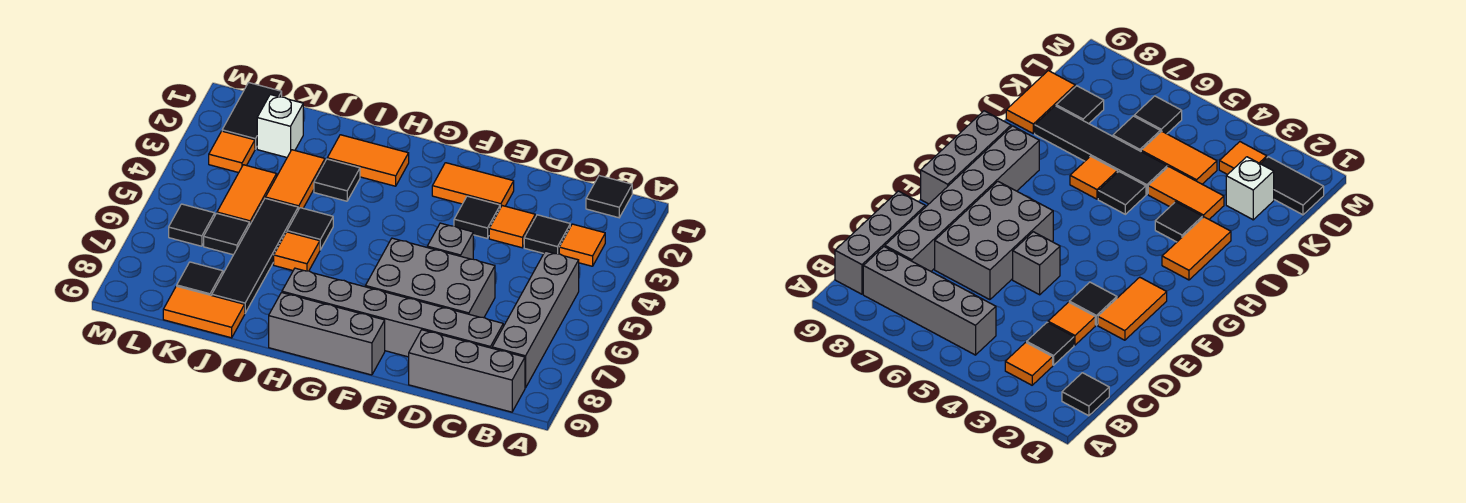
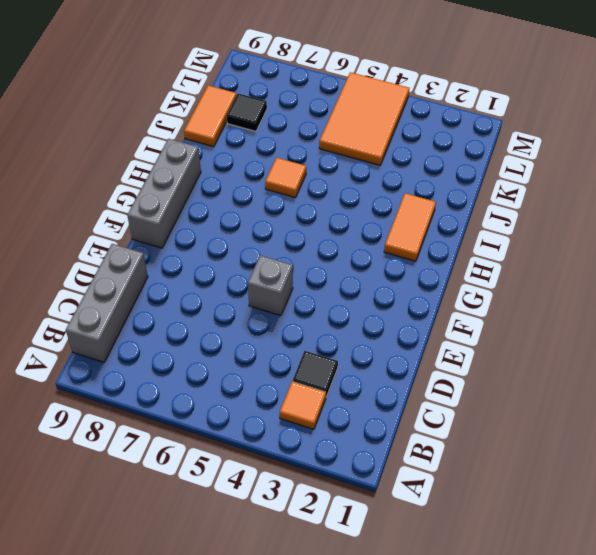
orange tile K4:M5 level 1 -> orange tile K4:K5 level 1
none -> black tile B1 level 1
none -> grey brick B5:B8 level 1
none -> grey brick C8:H8 level 1

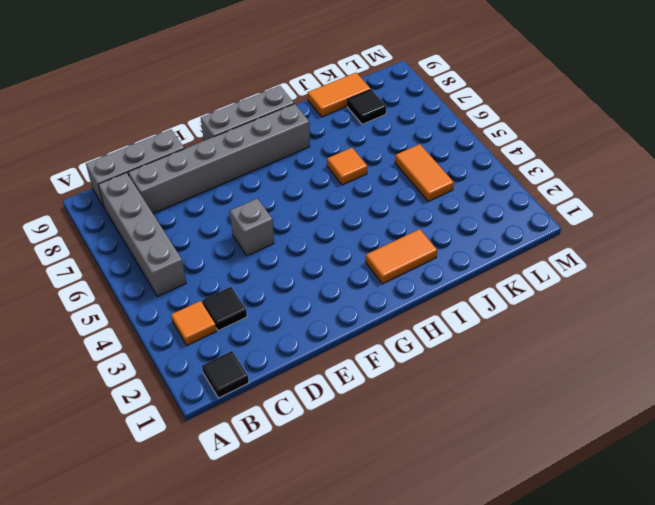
none -> orange tile D3 level 1
none -> grey brick D6:F7 level 1
none -> orange tile E2:F2 level 1

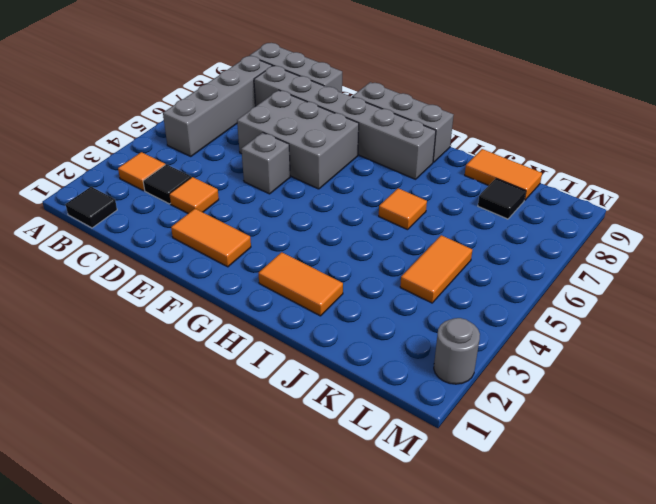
grey round brick M2 level 1 -> none
none -> black tile E3 level 1
none -> black tile I3 level 1
none -> black tile I5 level 1

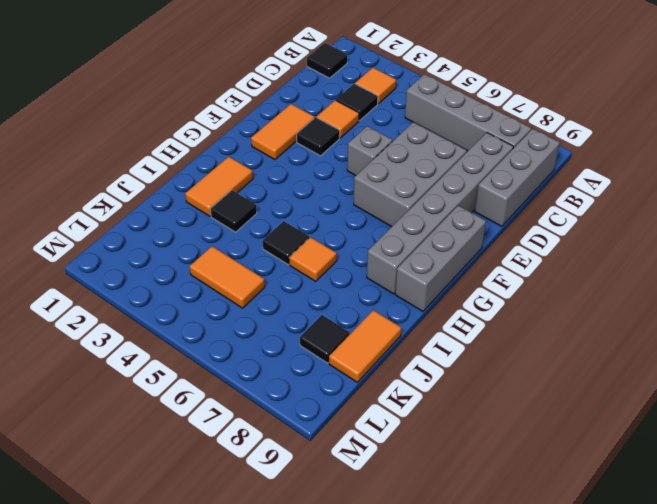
none -> orange tile J3:J4 level 1
none -> black tile J5:J8 level 1
none -> white brick K2 level 1

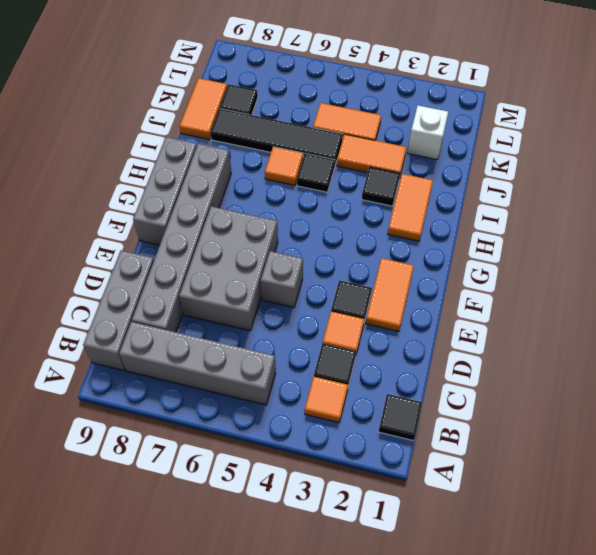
none -> black tile K6 level 1
none -> black tile L1:L2 level 1
none -> orange tile L3 level 1

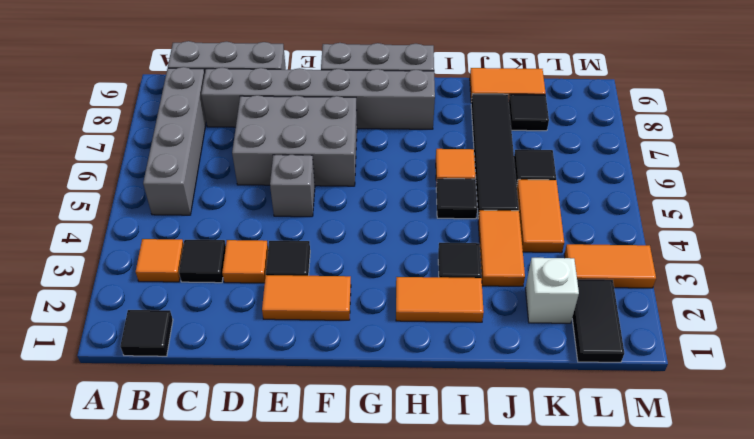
orange tile L3:M3 level 1 -> orange tile L3 level 1
none -> black tile L6 level 1

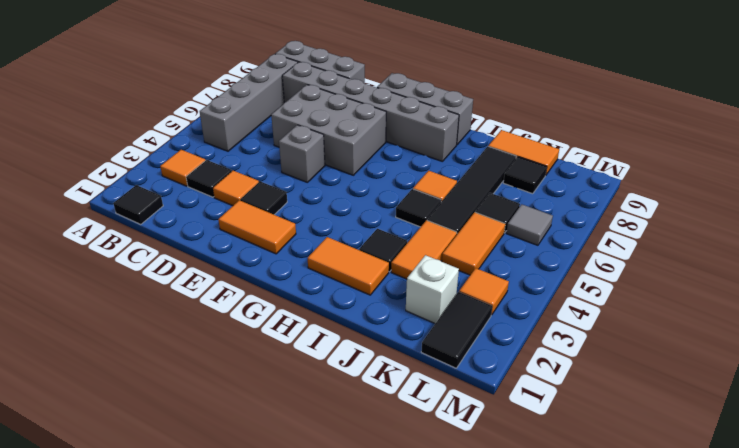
grey tile L6 level 1 -> black tile L6 level 1

